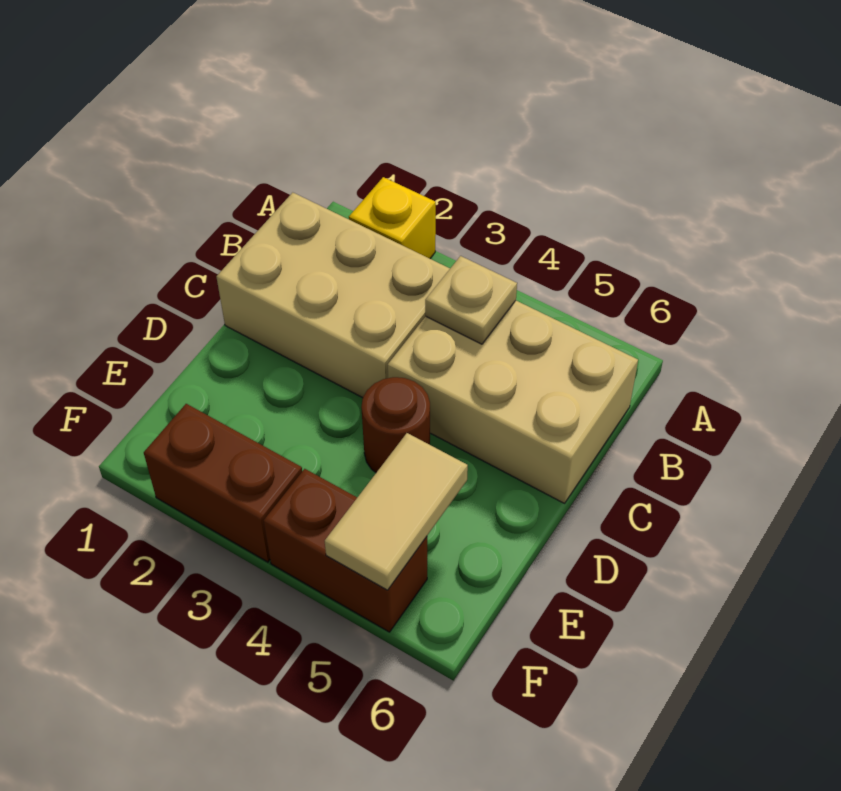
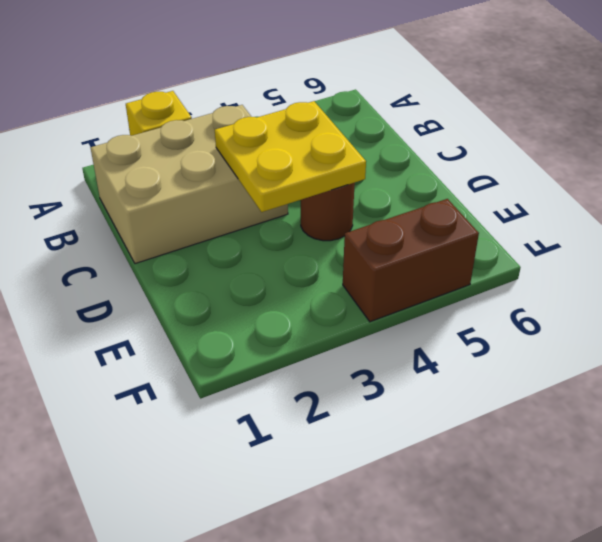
yellow plate C3:D4 level 2 -> none
none -> tan brick B4:C6 level 1
none -> brown brick F2:F3 level 1

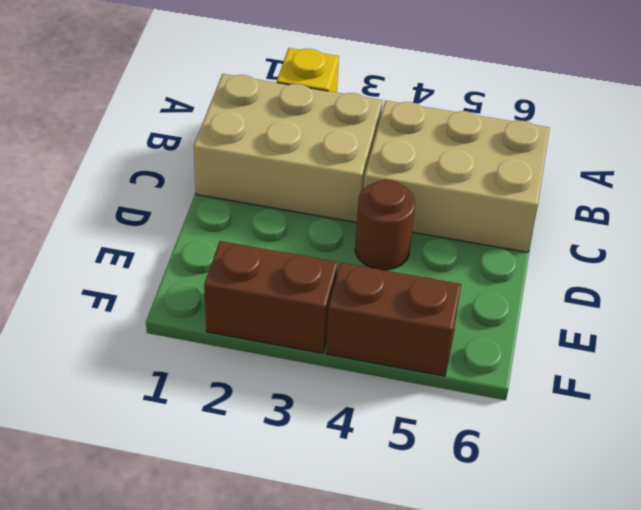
none -> tan plate B4 level 2
none -> tan tile E5:F5 level 2

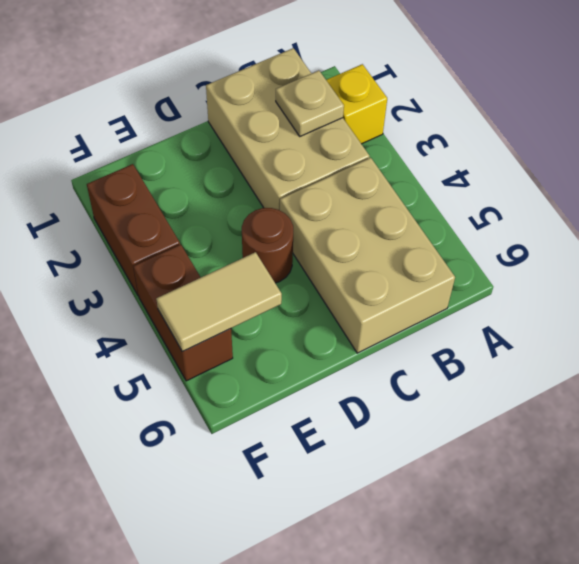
tan plate B2 level 2 -> tan plate B4 level 2

